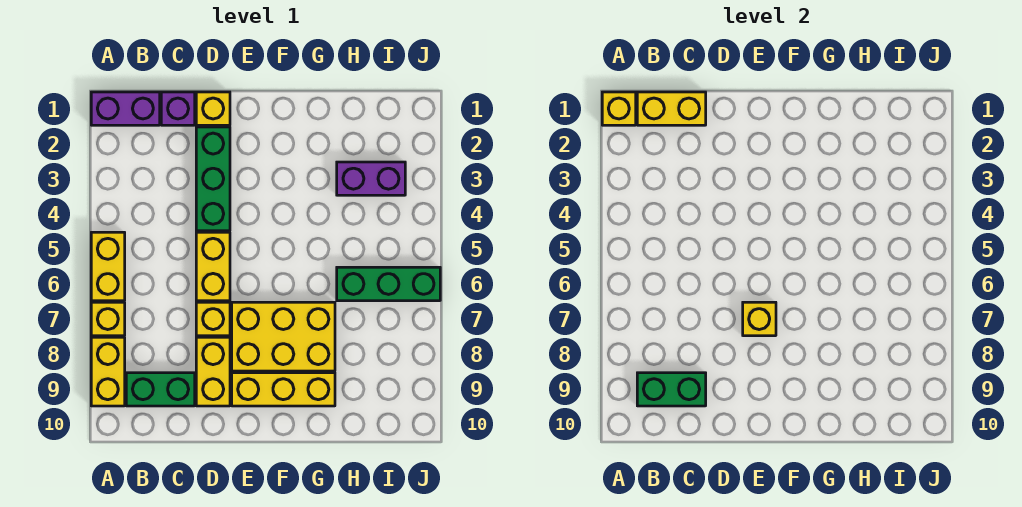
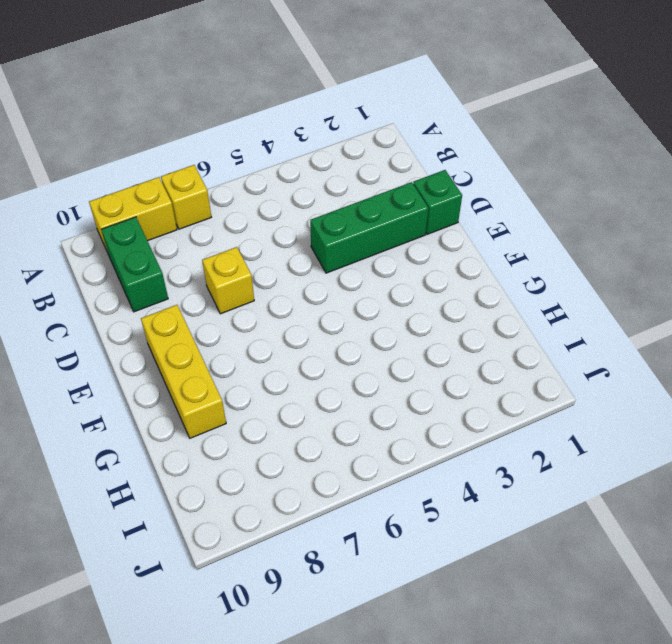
green brick D1 level 1 -> yellow brick D1 level 1
none -> purple brick A1:B1 level 1
none -> yellow brick A5:A6 level 1
none -> purple brick C1 level 1

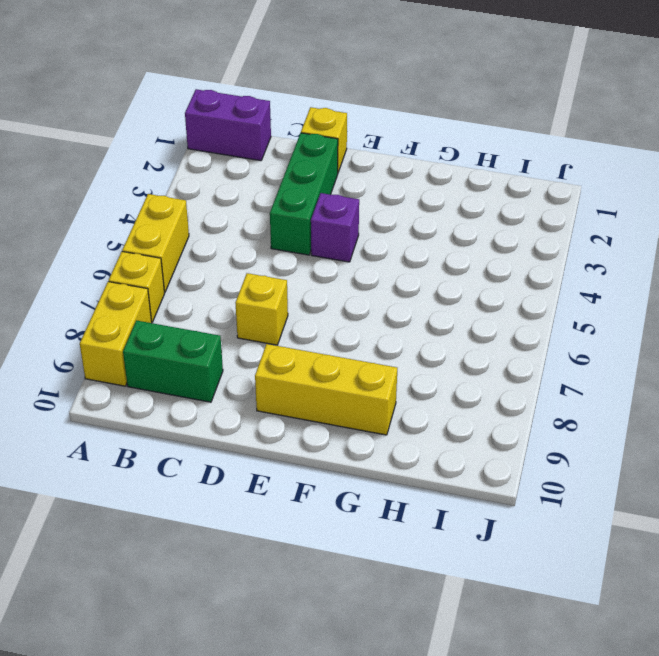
purple brick E4 level 1 -> purple brick C1 level 1
none -> yellow brick D5:D6 level 1
none -> yellow brick D8:D9 level 1
none -> yellow brick E7:G8 level 1

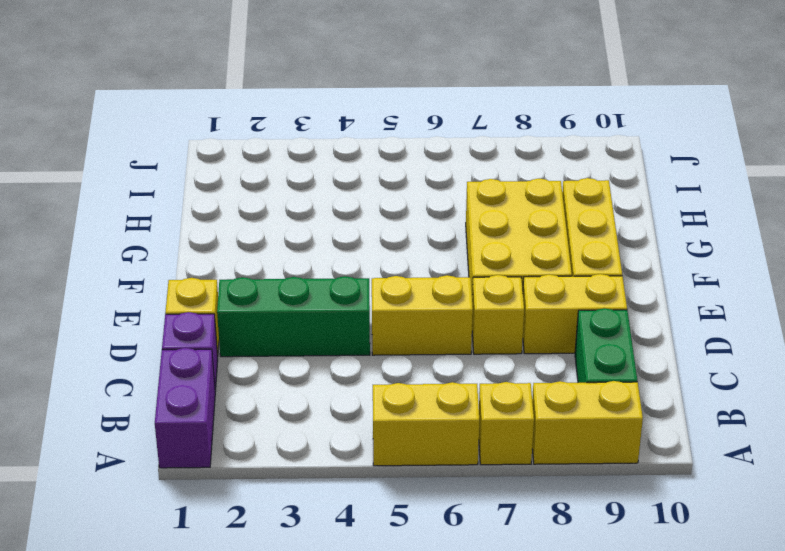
none -> purple brick H3:I3 level 1
none -> green brick H6:J6 level 1
none -> yellow brick A1 level 2

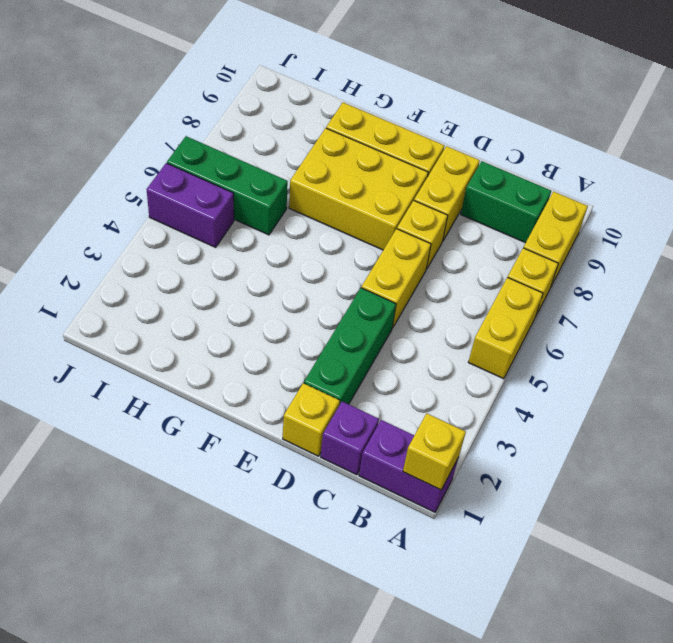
purple brick I5:J5 level 1 -> purple brick H3:I3 level 1
none -> yellow brick B1:C1 level 2
none -> green brick B9:C9 level 2
none -> yellow brick E7 level 2

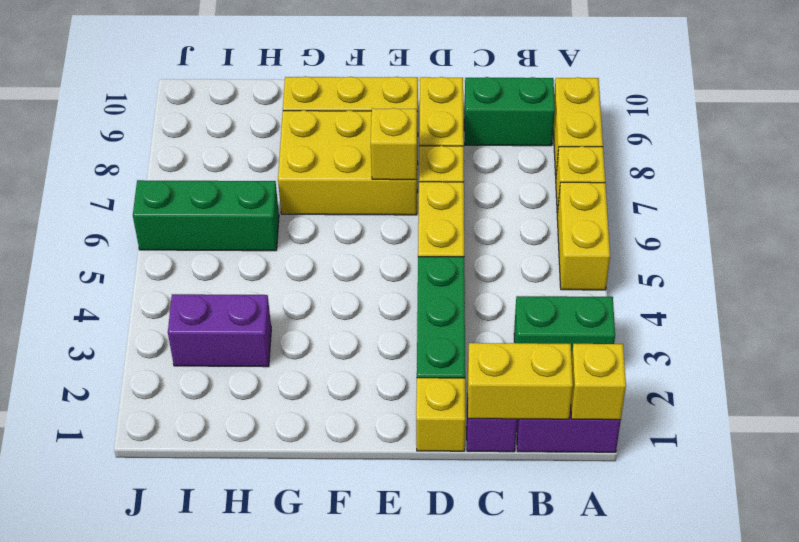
green brick A3:B3 level 1 -> green brick B9:C9 level 2

